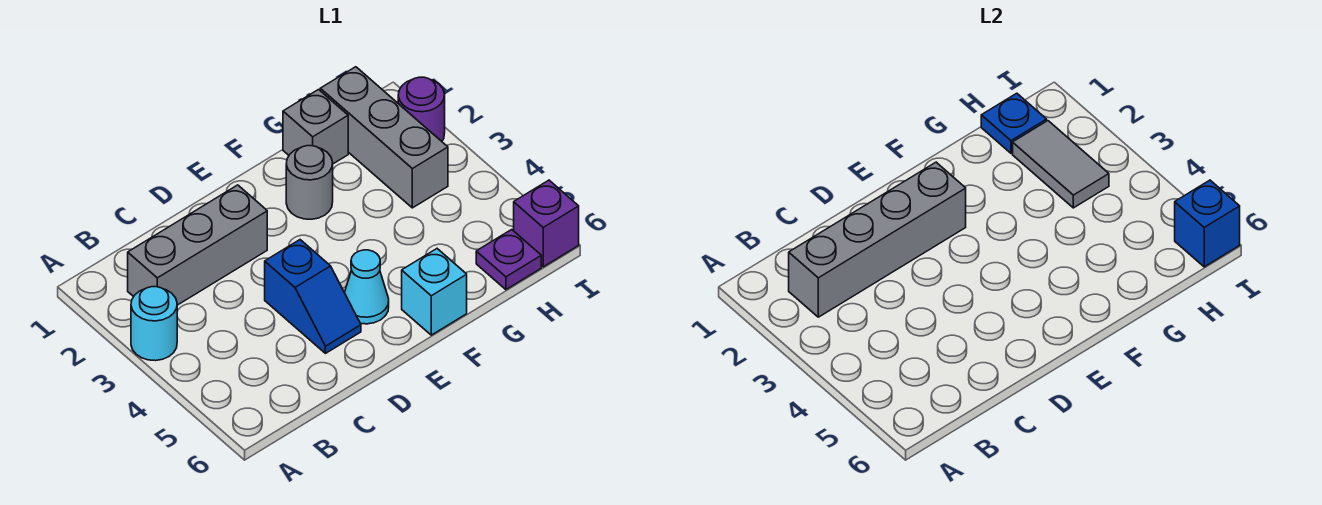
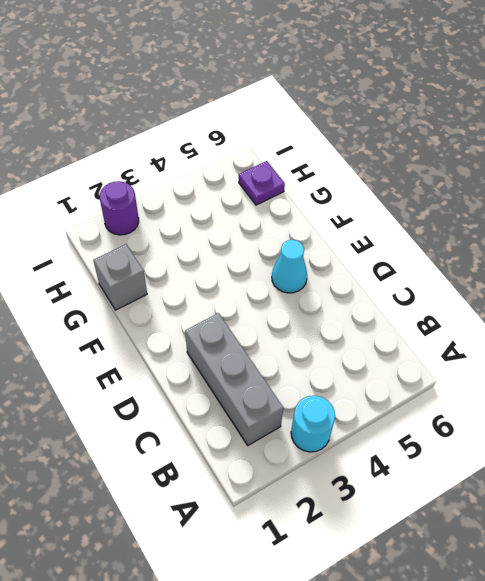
none -> blue slope D4:D5 level 1 top 4
none -> grey round brick F2 level 1
none -> cyan brick F6 level 1

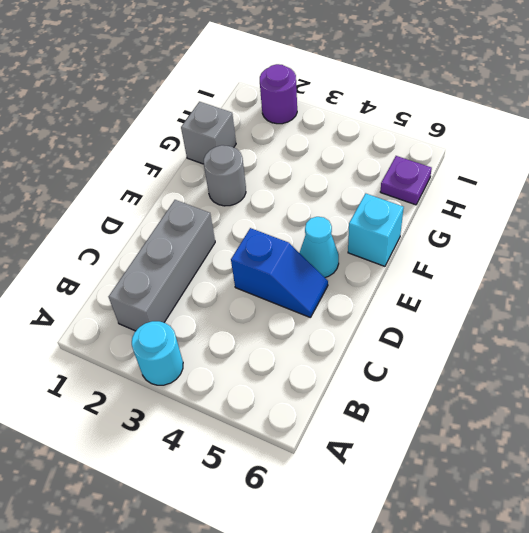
none -> grey brick H1:H3 level 1
none -> purple brick I6 level 1
none -> grey brick B2:E2 level 2

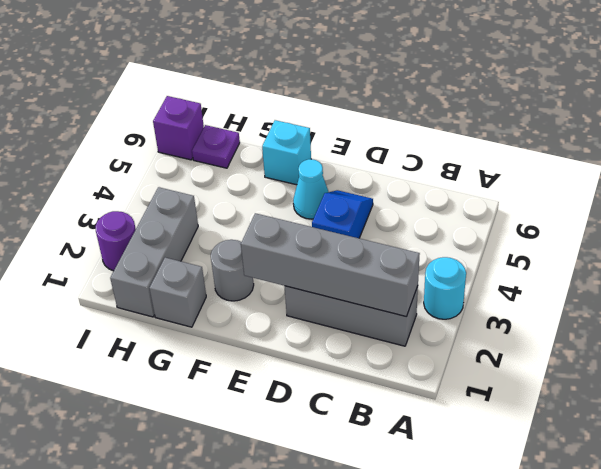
none -> blue plate H1 level 2
none -> grey tile H2:H3 level 2
none -> blue brick I6 level 2

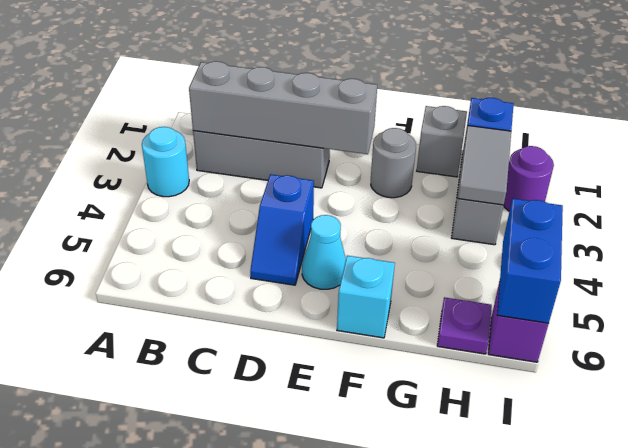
blue brick I5:I6 level 2 -> blue brick I6 level 2

